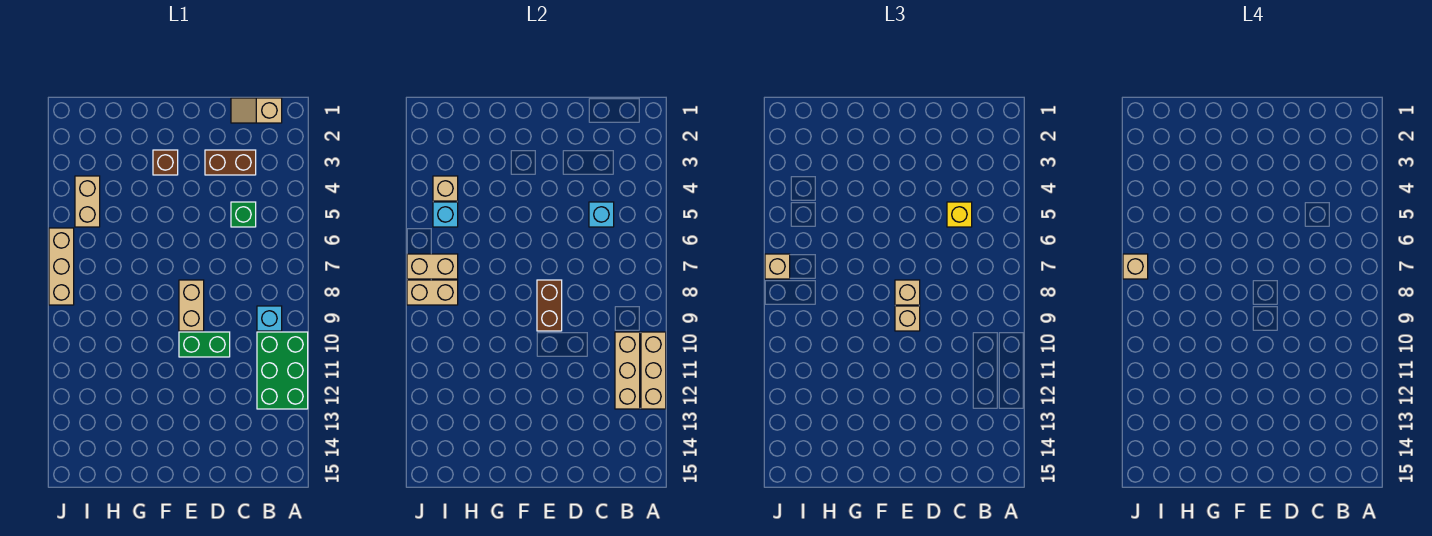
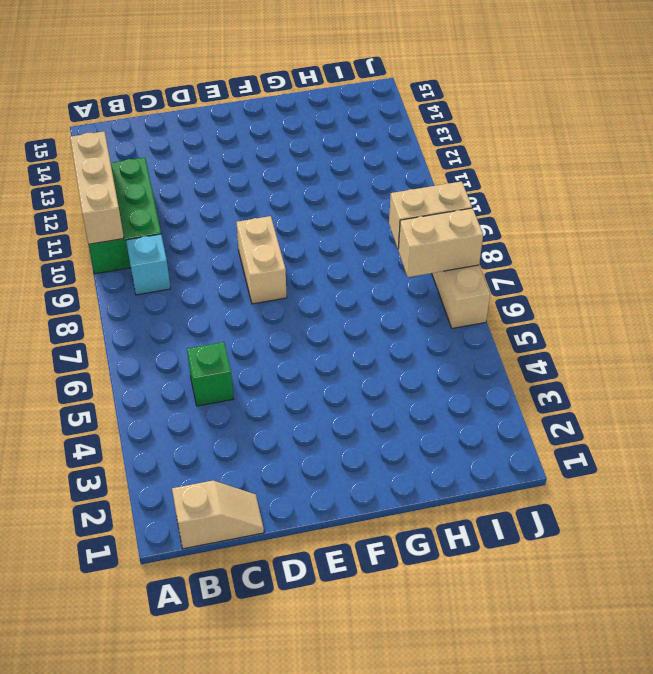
none -> brown brick C3:D3 level 1
none -> green brick D10:E10 level 1
none -> brown brick F3 level 1

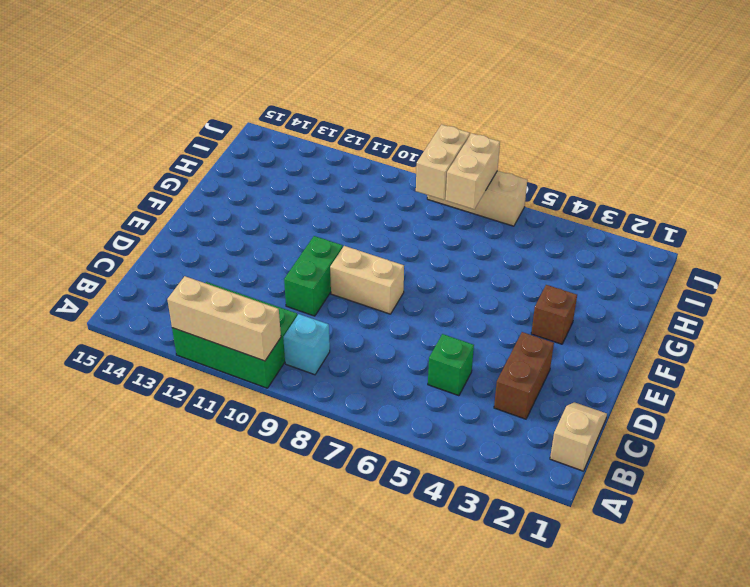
none -> tan brick I4:I5 level 1
none -> tan brick B10:B12 level 2
none -> cyan brick C5 level 2

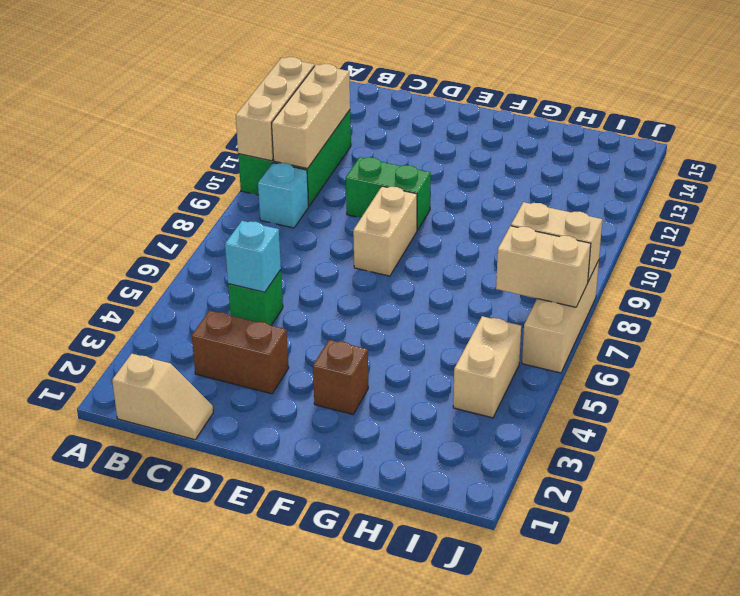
none -> brown brick E8:E9 level 2
none -> tan brick I4 level 2
none -> cyan brick I5 level 2

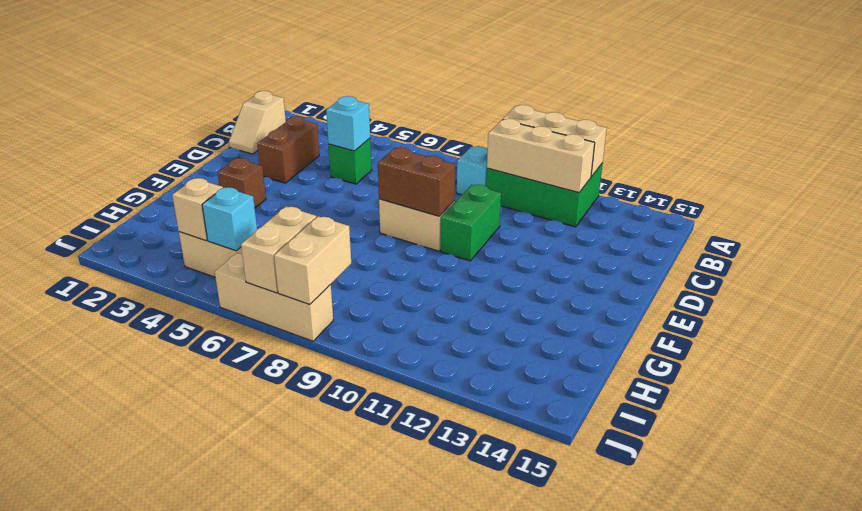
none -> yellow brick C5 level 3
none -> tan brick E8 level 3
none -> tan brick E9 level 3

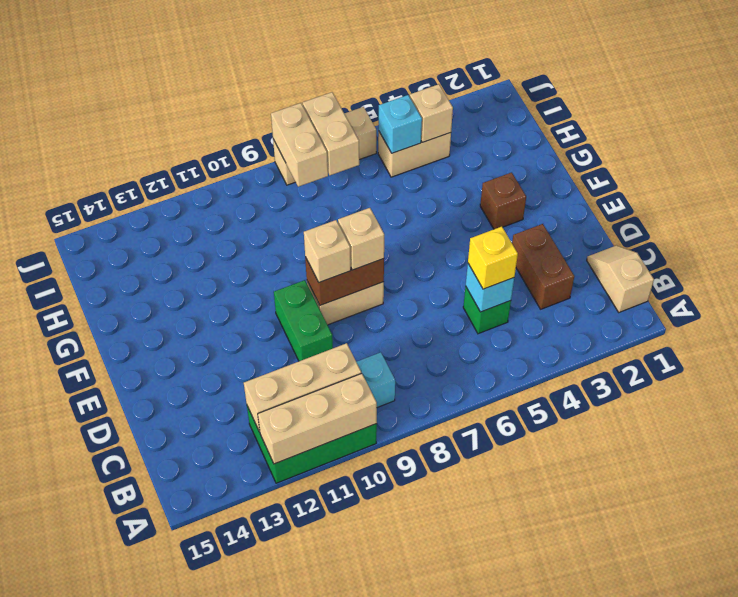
none -> tan brick J7 level 3
none -> tan brick J7 level 4

